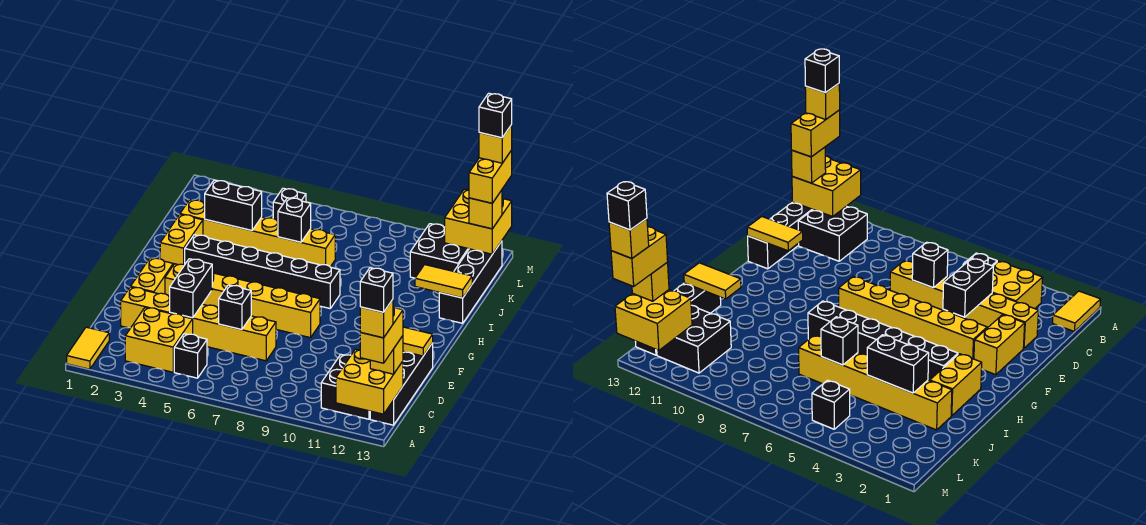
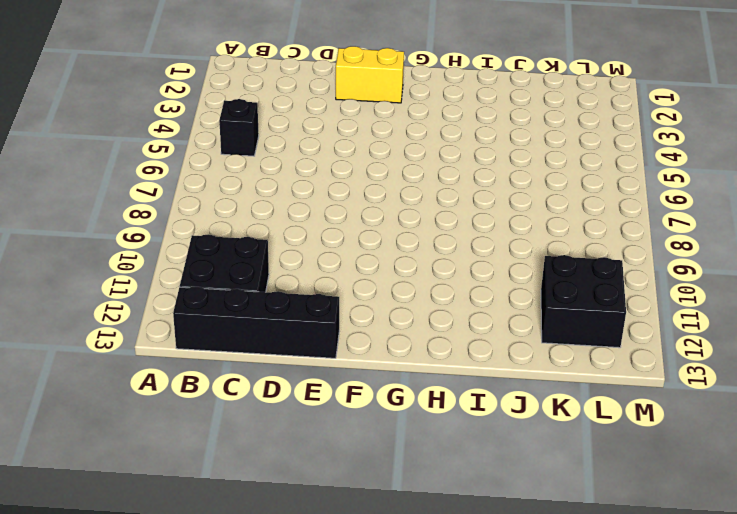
none -> yellow tile A1:B1 level 1
none -> yellow brick B3:C4 level 1
none -> yellow brick D2:D7 level 1
none -> yellow brick F3:F8 level 1

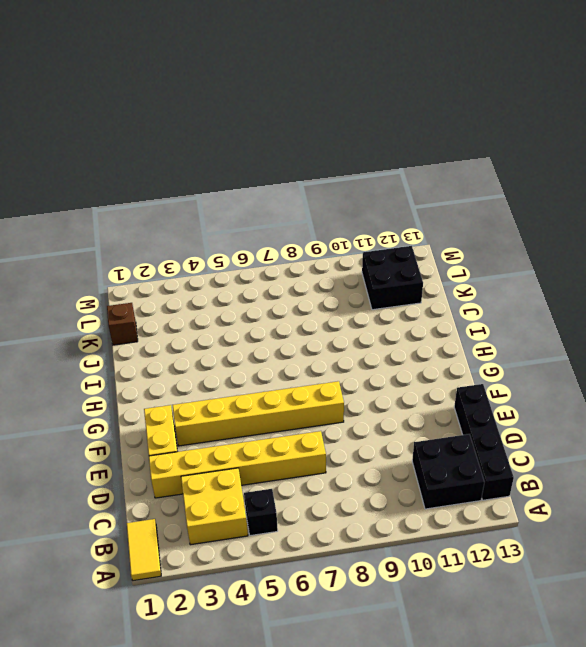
brown brick K1 level 1 -> none
none -> yellow brick H2:I2 level 1
none -> black brick H3:H8 level 1
none -> black brick I13:L13 level 1
none -> yellow brick J2:J7 level 1

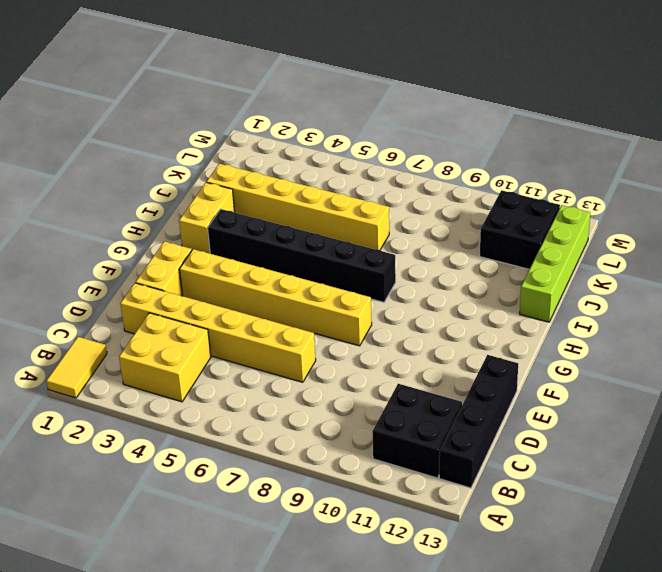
lime brick I13:L13 level 1 -> black brick I13:L13 level 1
none -> black brick B5 level 1
none -> black brick L5 level 1
none -> yellow brick A12:B13 level 2
none -> black brick D4:E4 level 2

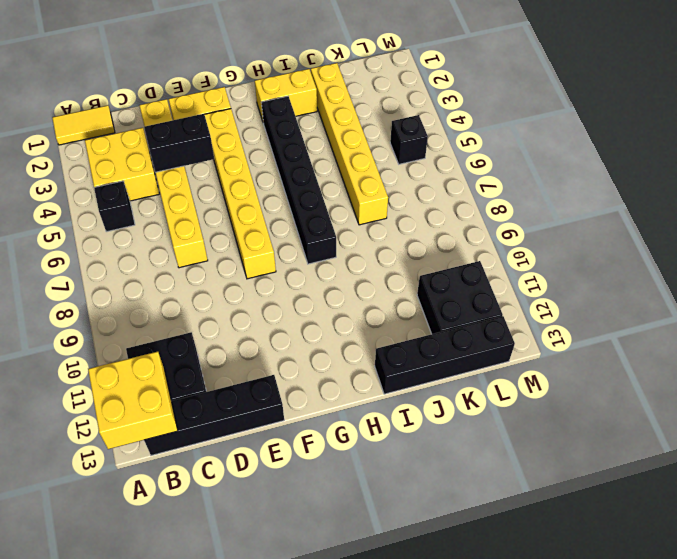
none -> black brick D6 level 2
none -> yellow tile E12:E13 level 2
none -> yellow tile I12:I13 level 2
none -> black brick J3:J4 level 2

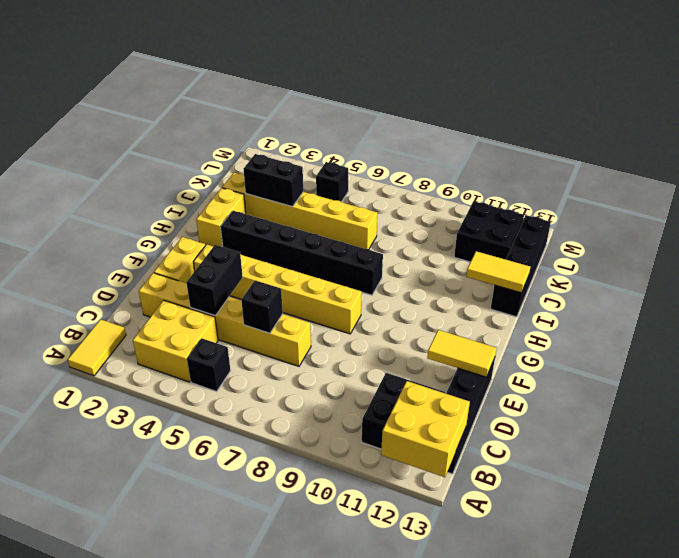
none -> black brick J6 level 2
none -> yellow brick L12:M13 level 2
none -> yellow brick B13 level 3
none -> yellow brick L13 level 3

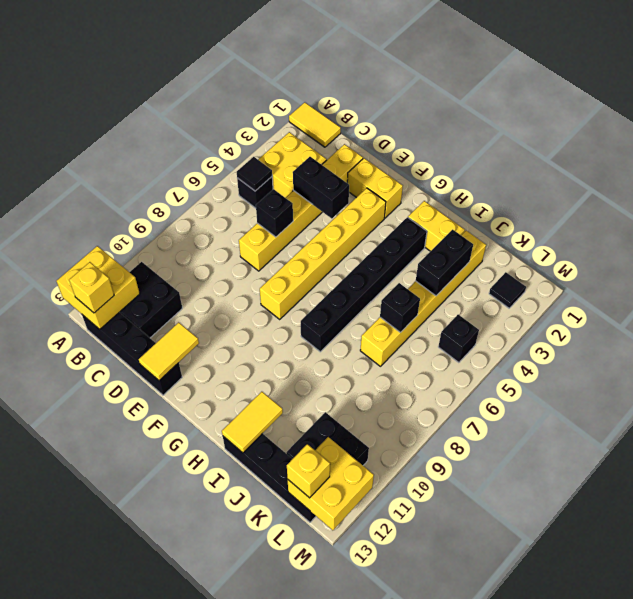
black tile B5 level 2 -> none
black tile L2 level 1 -> none
none -> yellow brick A13:B13 level 4
none -> yellow brick L13:M13 level 4
none -> yellow brick A13 level 5
none -> yellow brick M13 level 5

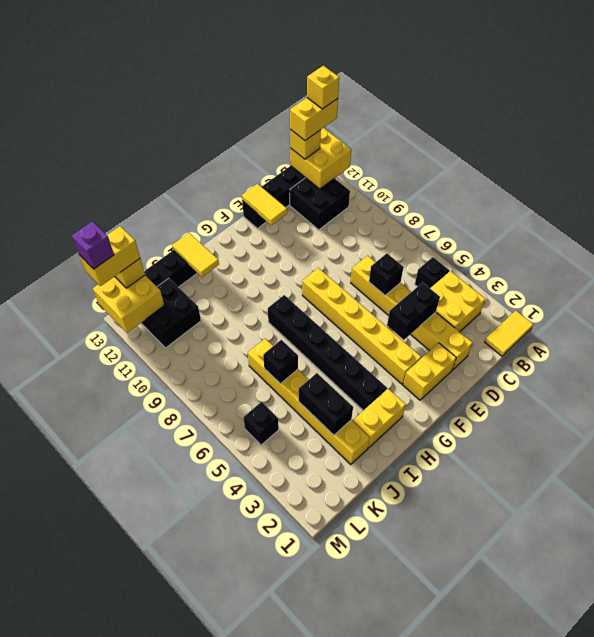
purple brick M13 level 5 -> yellow brick M13 level 5
none -> black brick A13 level 6
none -> black brick M13 level 6

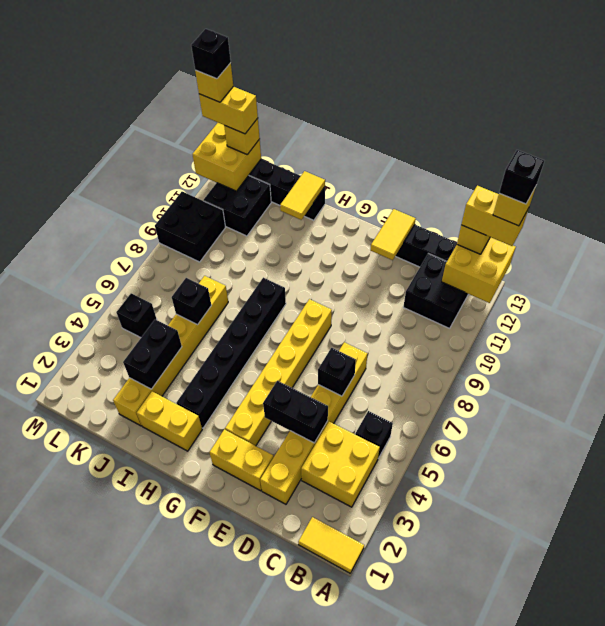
black brick L9:M10 level 1 -> none

